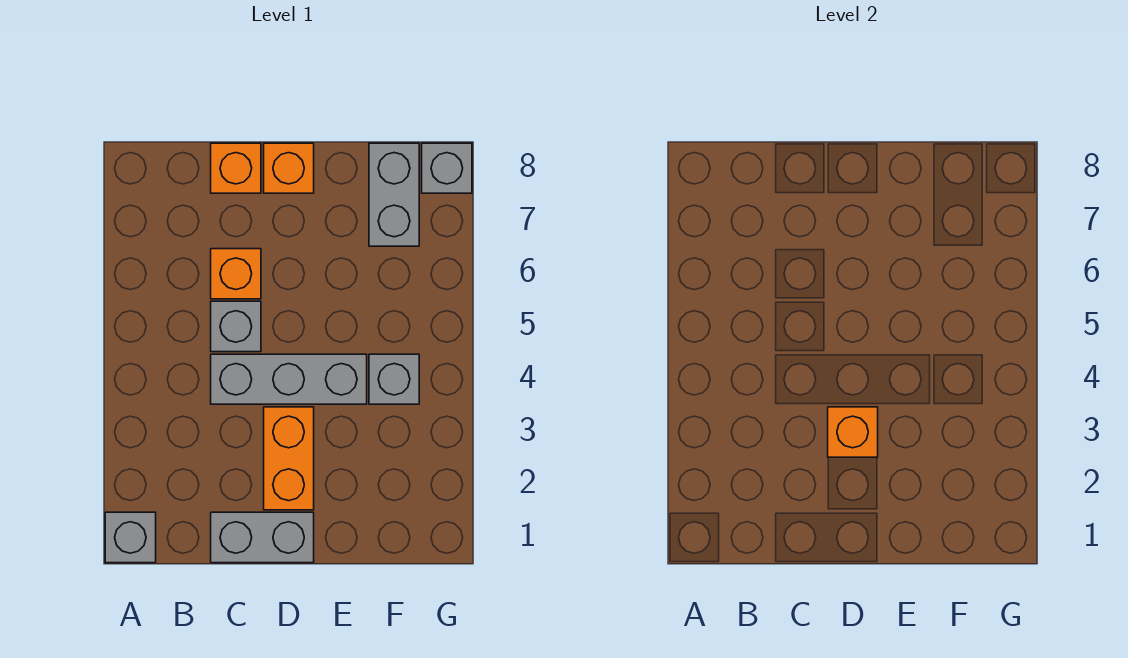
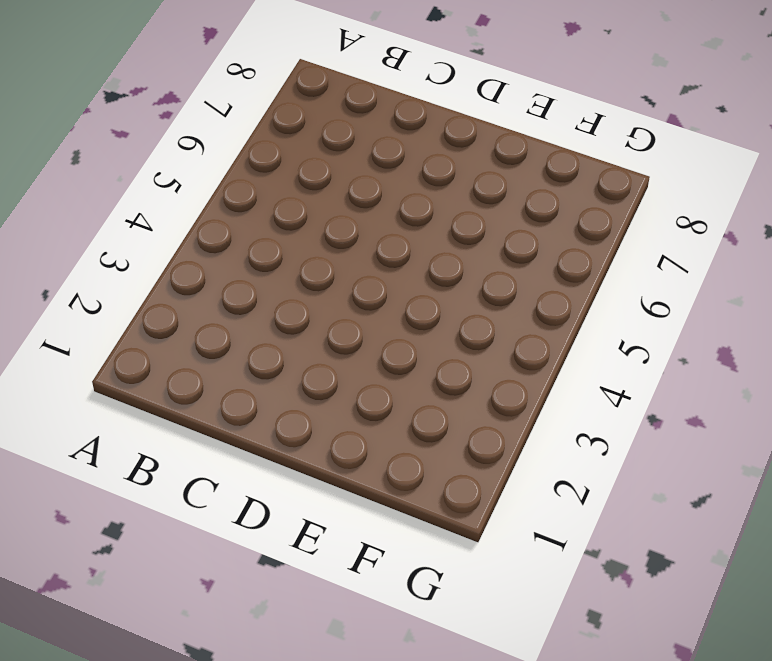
none -> grey brick A1 level 1
none -> grey brick C1:D1 level 1
none -> grey brick C4:E4 level 1

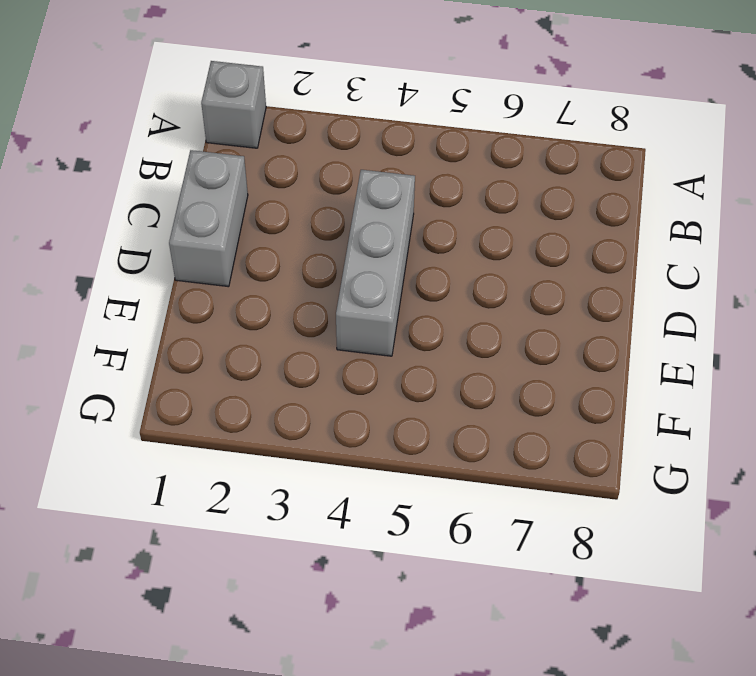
none -> grey brick C5 level 1
none -> orange brick C6 level 1
none -> orange brick C8 level 1

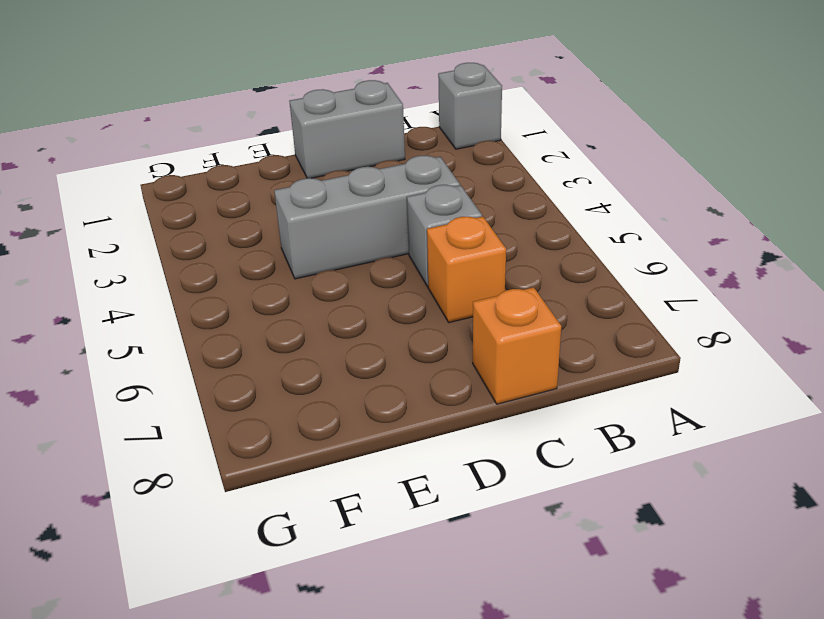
none -> orange brick D2:D3 level 1
none -> orange brick D8 level 1
none -> grey brick F4 level 1

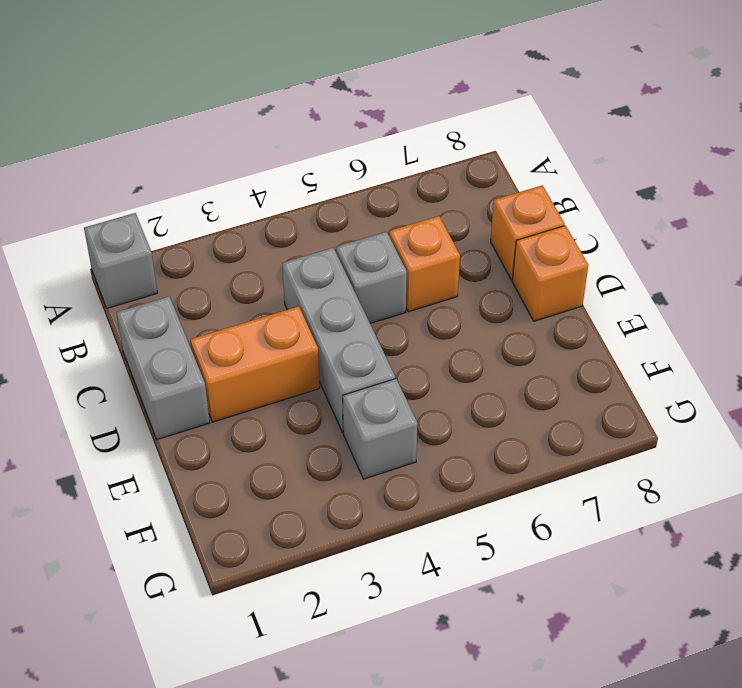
none -> grey brick F7:F8 level 1
none -> grey brick G8 level 1
none -> orange brick D3 level 2

